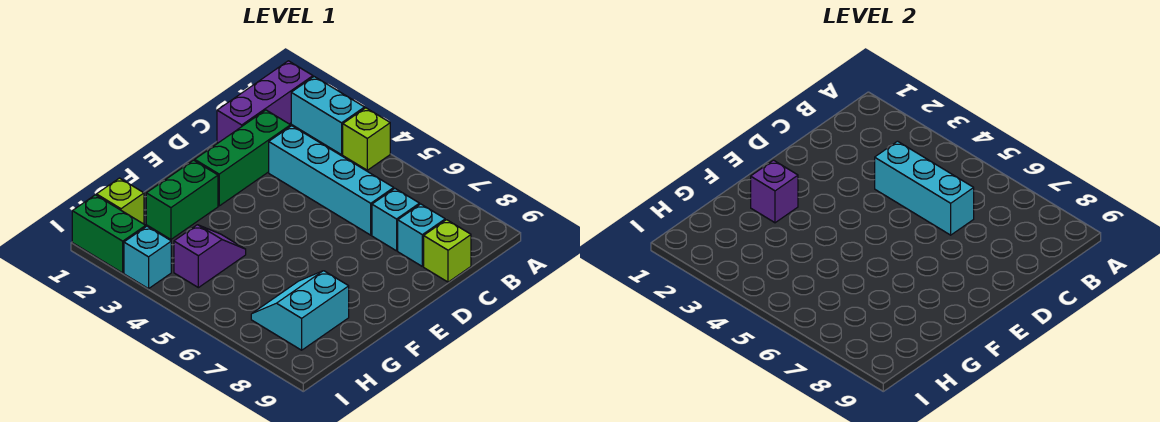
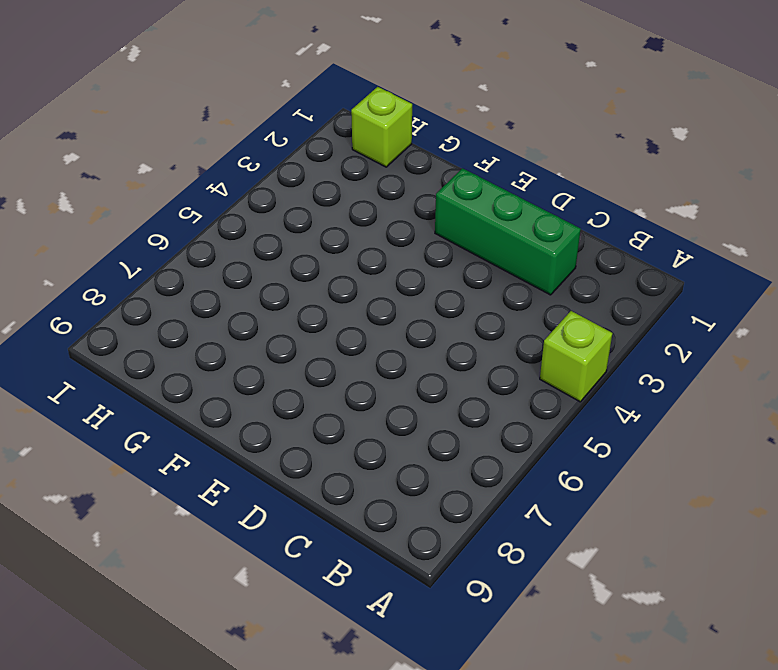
none -> purple brick A1:C1 level 1
none -> cyan brick A2:A3 level 1
none -> cyan brick C3:C6 level 1

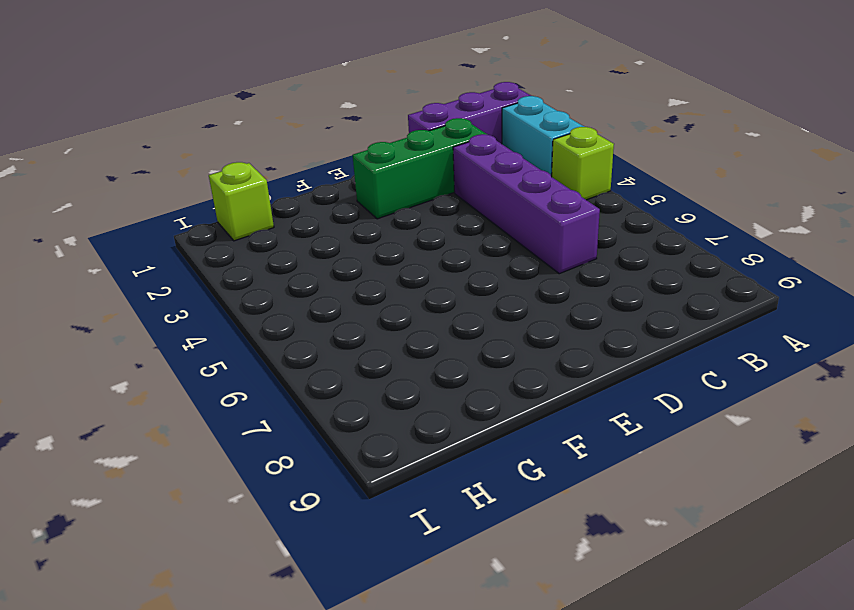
purple brick C3:C6 level 1 -> cyan brick C3:C6 level 1
none -> cyan brick C7 level 1
none -> cyan brick C8 level 1
none -> lime brick C9 level 1

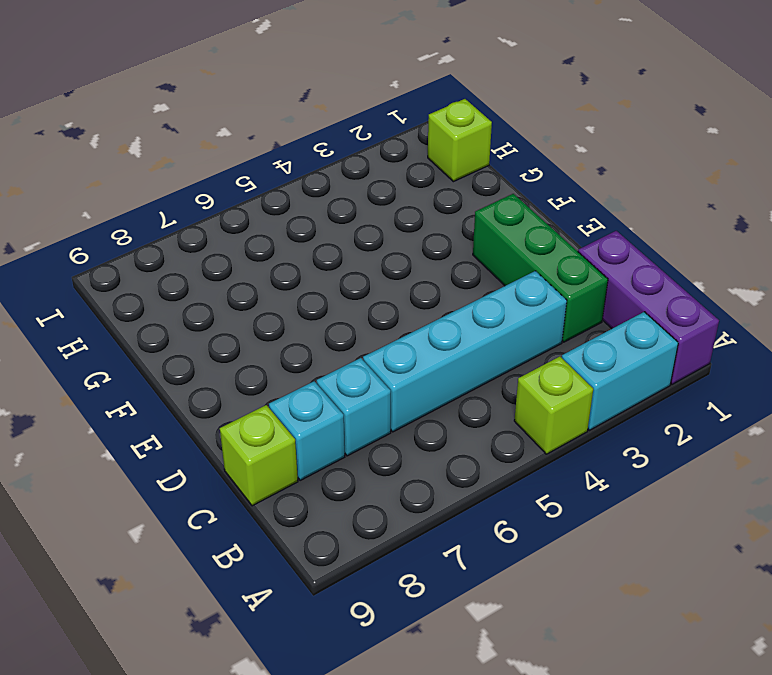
none -> green brick F2:G2 level 1
none -> purple slope G4:H4 level 1 top H
none -> cyan slope G7:H8 level 1 top 8

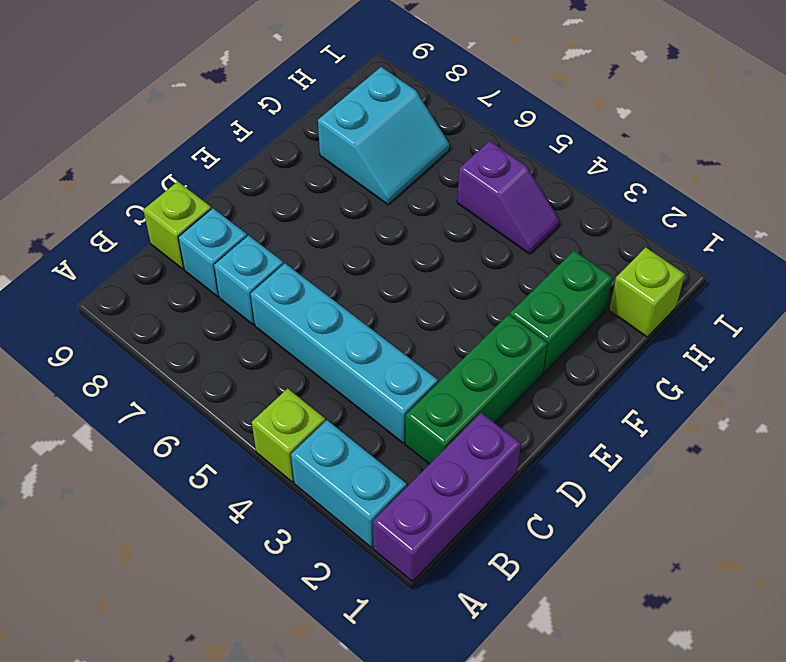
purple slope H4:H5 level 1 top 5 -> purple slope G4:H4 level 1 top H
none -> green brick I1:I2 level 1
none -> cyan brick I3 level 1
none -> cyan brick C4:C6 level 2

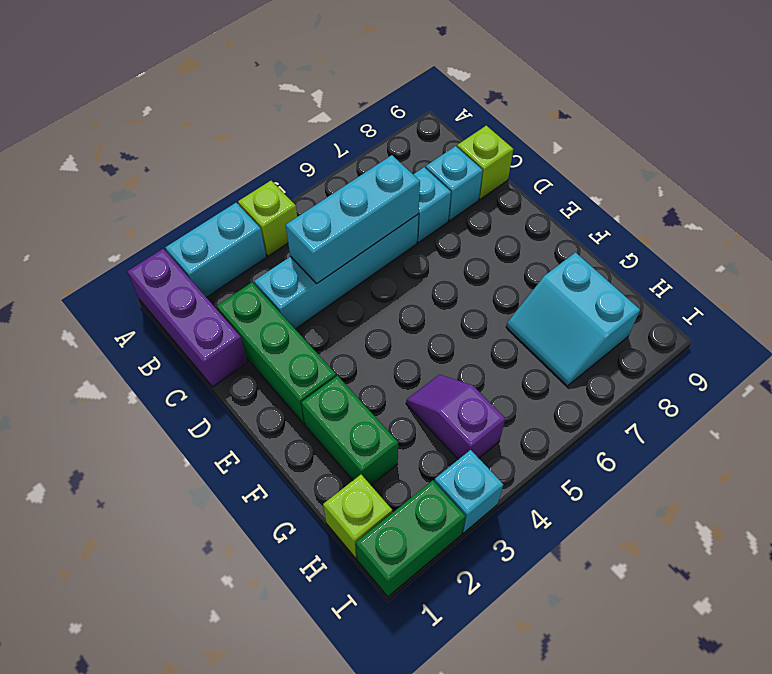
none -> purple brick F2 level 2

